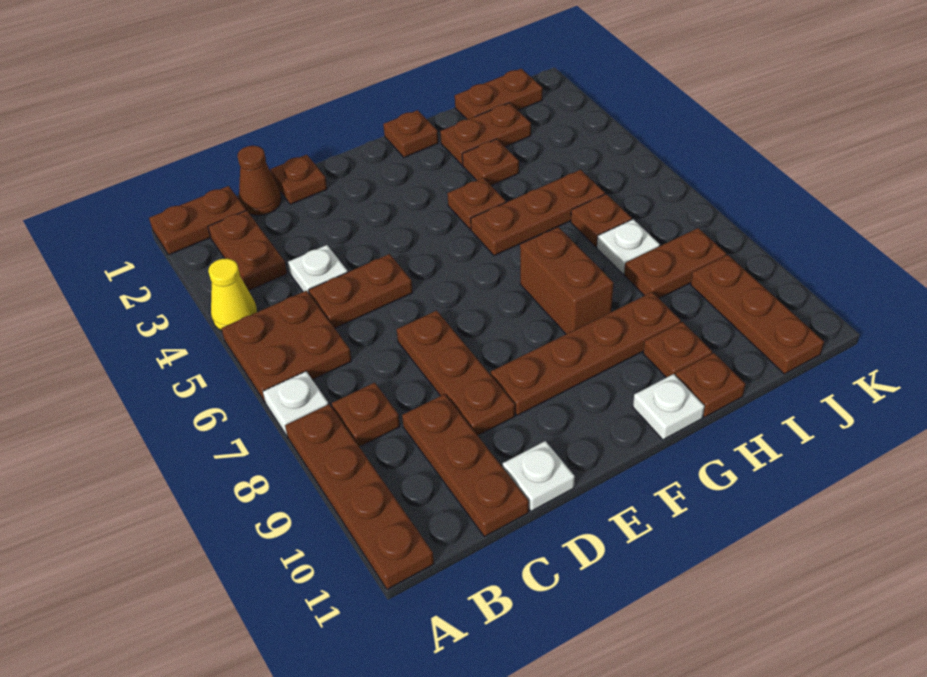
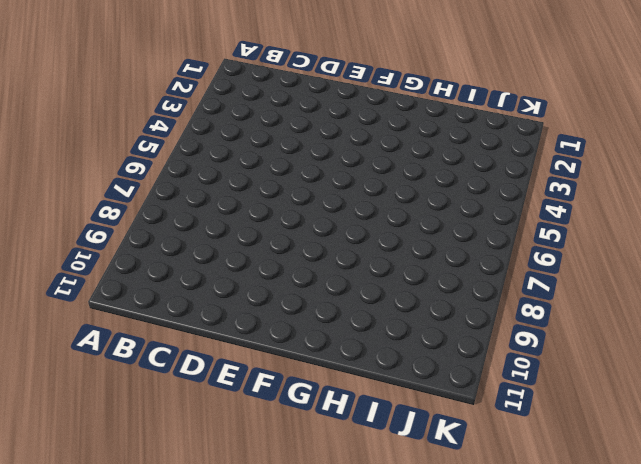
none -> brown plate A1:B1 level 1
none -> yellow cone A4 level 1
none -> brown plate A5:B6 level 1

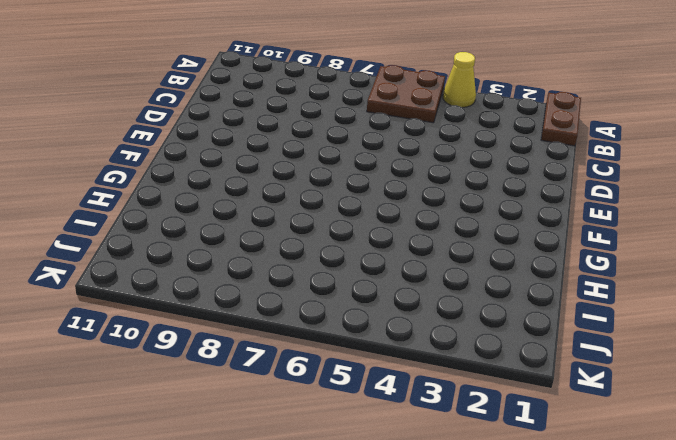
none -> white plate A7 level 1
none -> brown plate A8:A11 level 1
none -> brown plate B2:B3 level 1

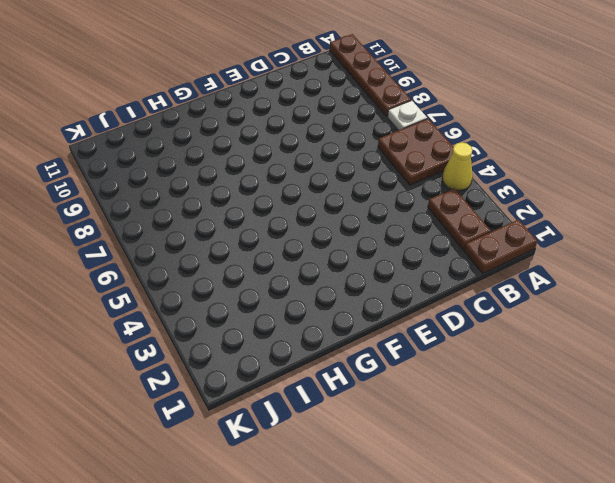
none -> brown plate B8 level 1
none -> brown cone C1 level 1
none -> white plate C4 level 1

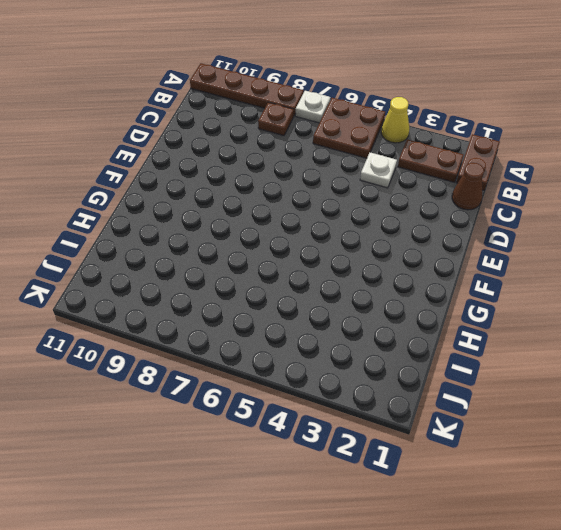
none -> brown plate C5:D5 level 1
none -> brown plate C9:C11 level 1
none -> brown plate D1 level 1

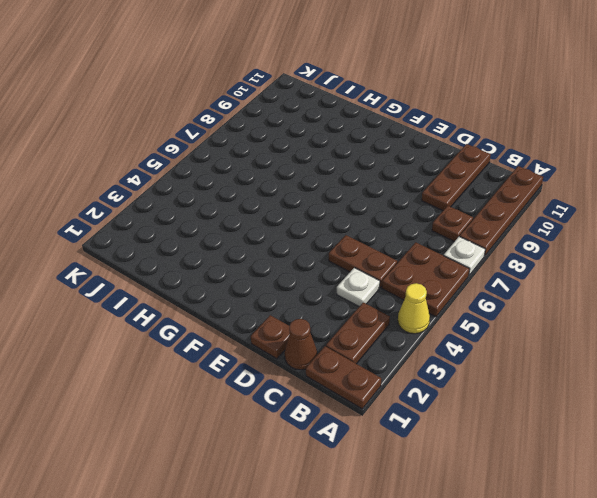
none -> brown plate D7:D9 level 1
none -> white plate D11 level 1
none -> brown plate E9:H9 level 1

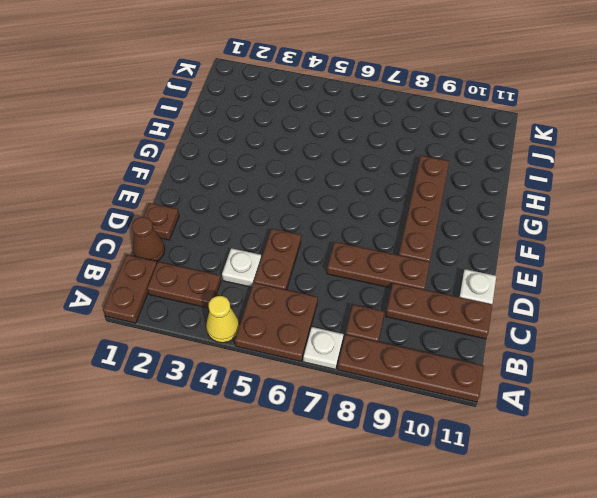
none -> brown plate G1 level 1
none -> brown plate G4 level 1
none -> brown plate G5:I5 level 1

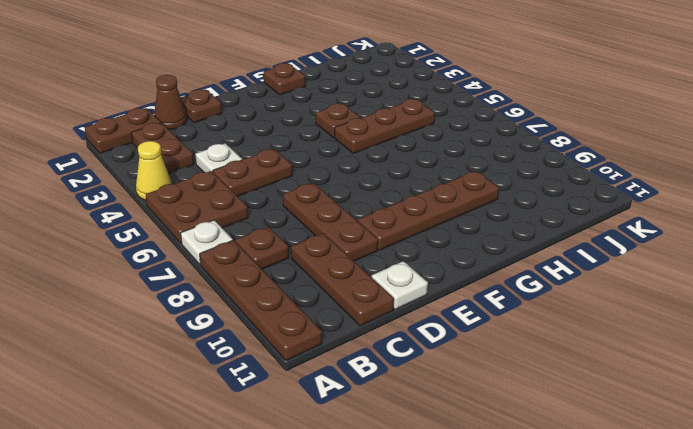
none -> brown brick G7:G8 level 1
none -> white plate G11 level 1
none -> brown plate H2:I2 level 1

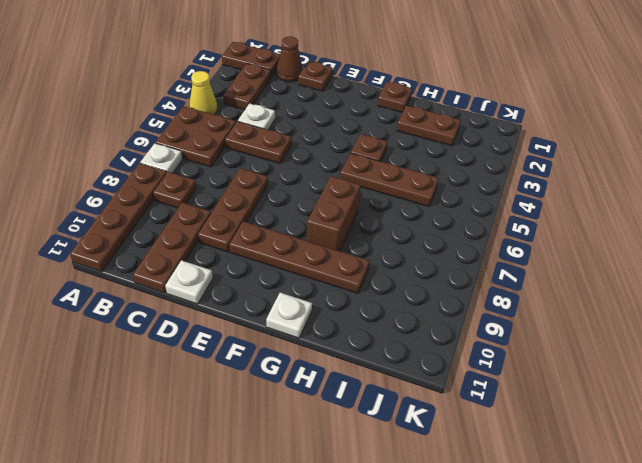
none -> brown plate H3 level 1
none -> brown plate H10 level 1
none -> brown plate H11 level 1

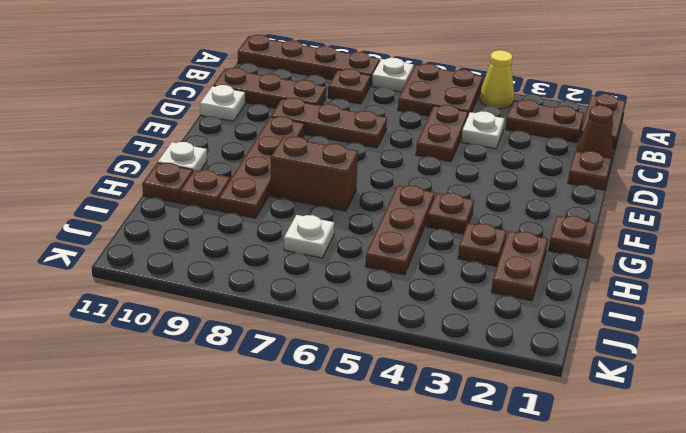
none -> brown plate I1:J1 level 1
none -> brown plate I6 level 1
none -> brown plate I8:J8 level 1

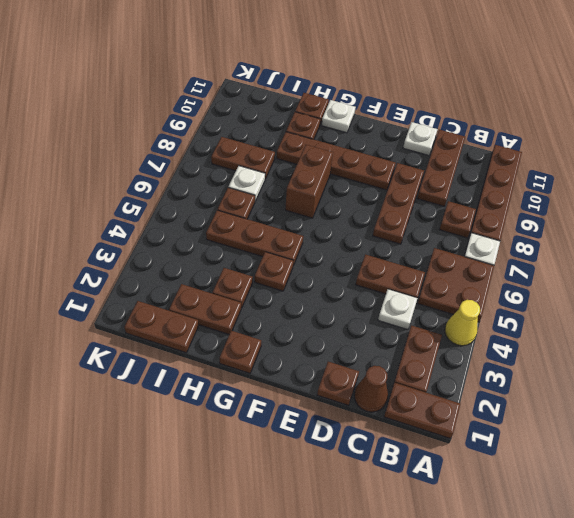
none -> brown plate J9:J11 level 1

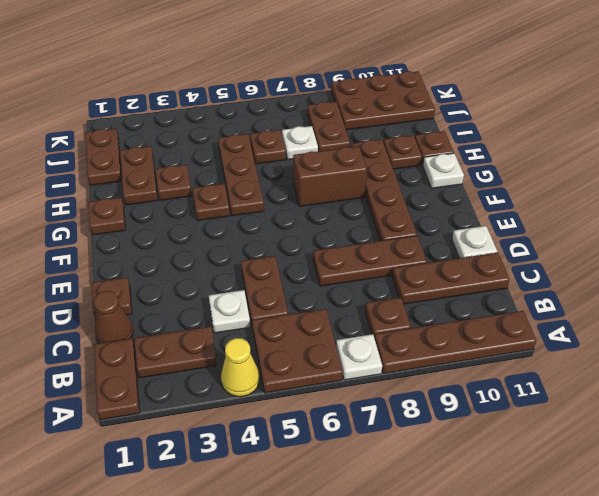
brown plate J9:K11 level 1 -> brown plate J9:J11 level 1

